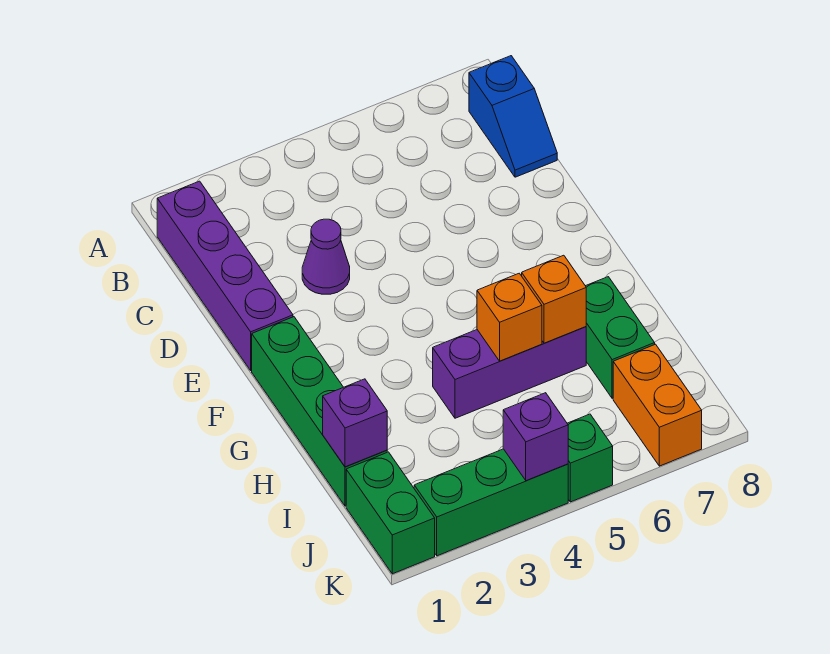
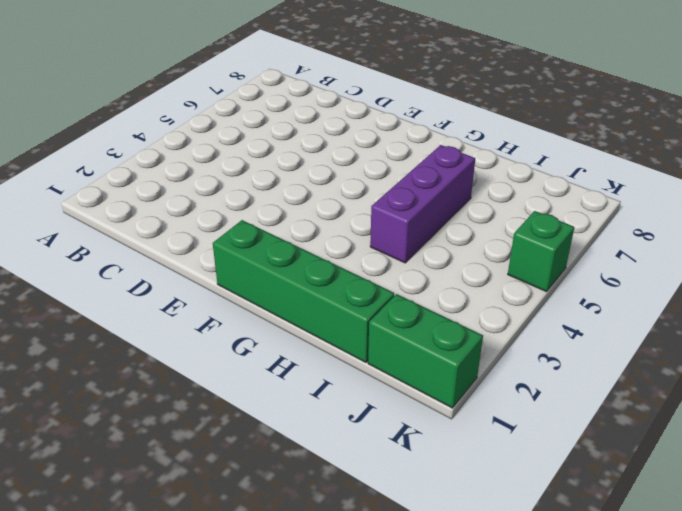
none -> purple brick B1:E1 level 1
none -> blue slope B8:C8 level 1 top B
none -> purple cone D3 level 1

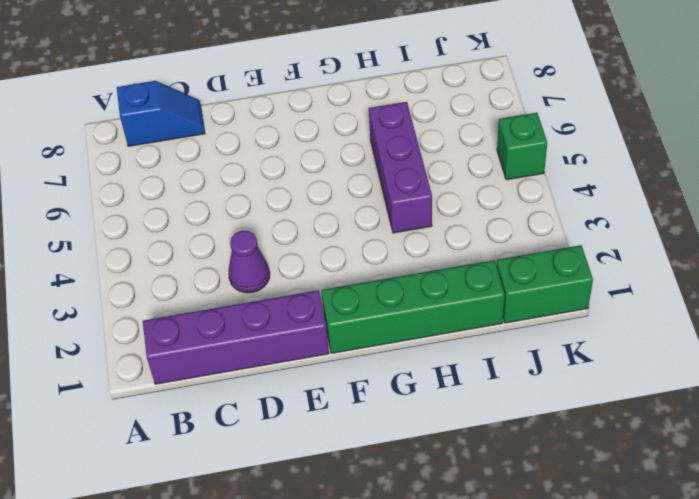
none -> green brick H7:I7 level 1
none -> orange brick J7:K7 level 1
none -> green brick K2:K4 level 1

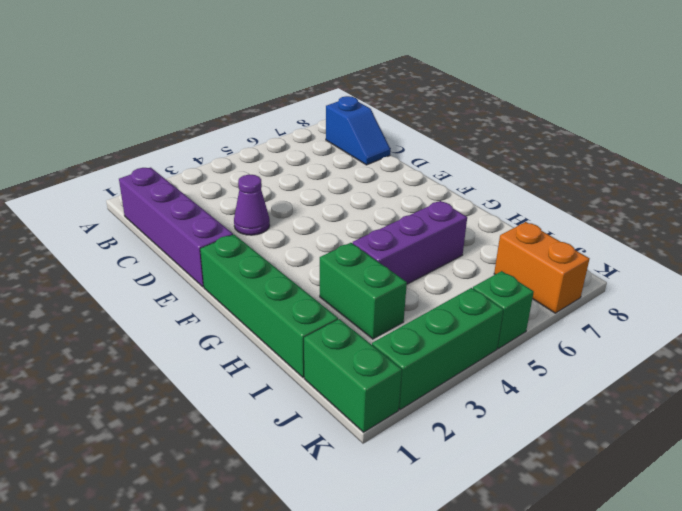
green brick H3:I3 level 1 -> green brick H7:I7 level 1
none -> orange brick H5 level 2
none -> orange brick H6 level 2
none -> purple brick I1 level 2

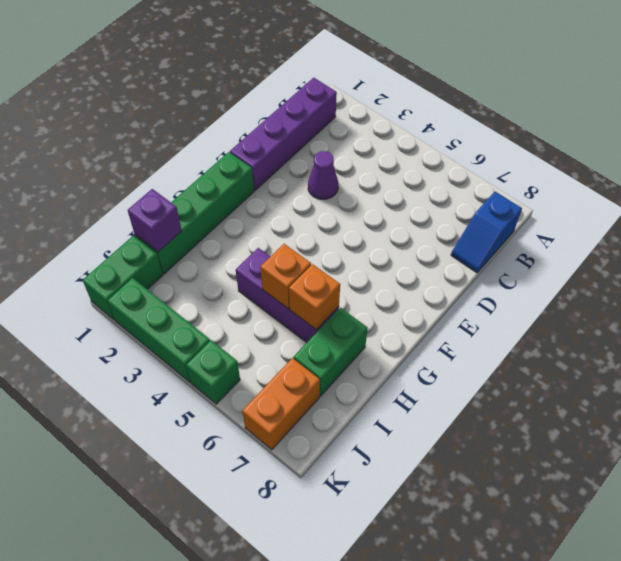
none -> purple brick K4 level 2

